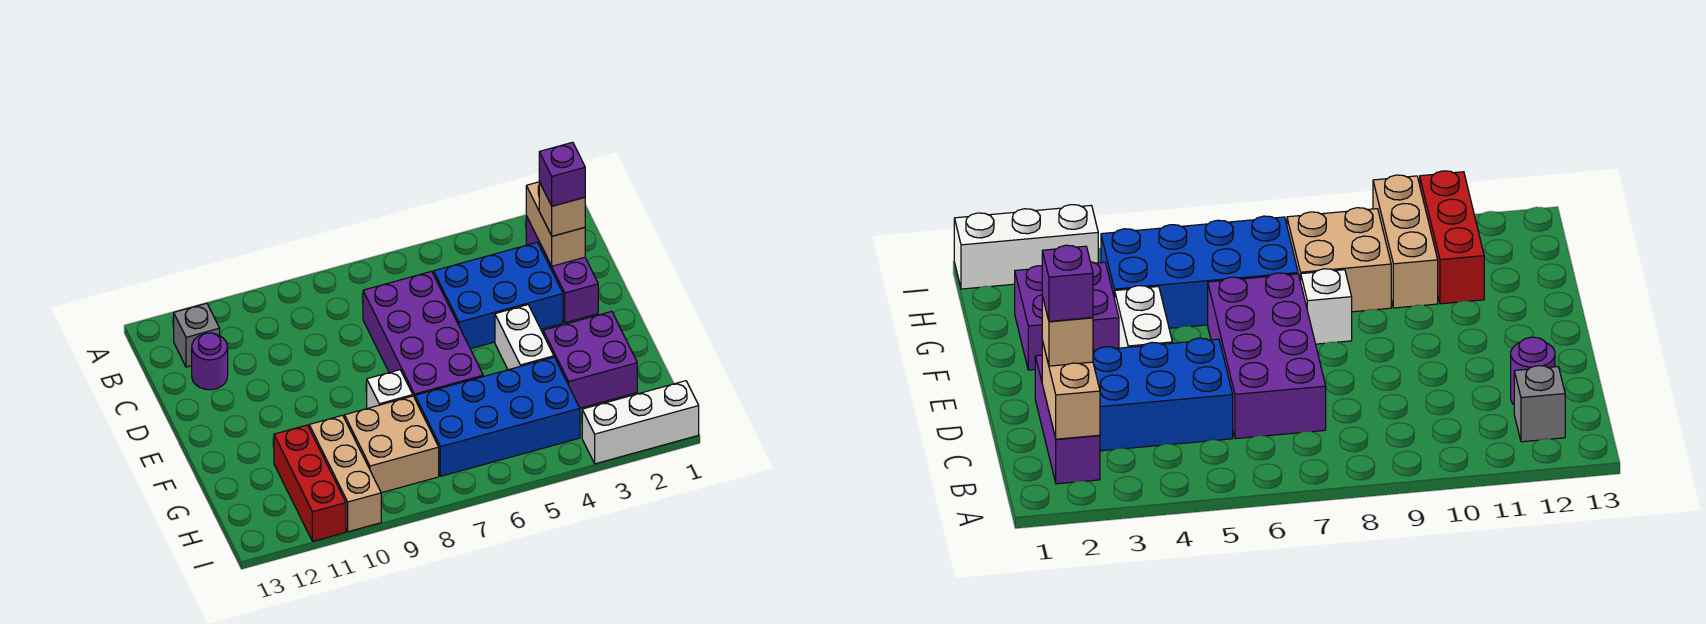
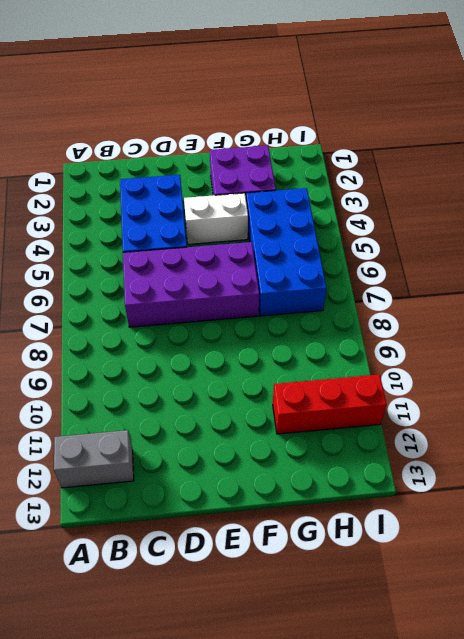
grey brick A12:B12 level 1 -> grey brick B12 level 1
none -> purple brick B2:D2 level 1
none -> purple round brick C12 level 1
none -> white brick F8 level 1

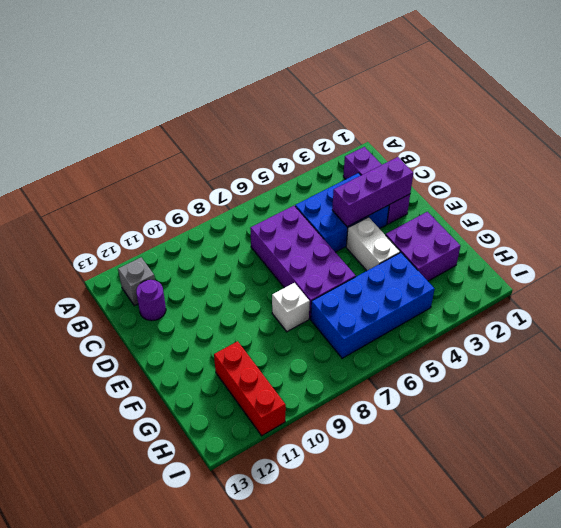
purple brick D2:D4 level 2 -> none
none -> tan brick G8:H9 level 1
none -> tan brick G10:I10 level 1
none -> white brick I1:I3 level 1

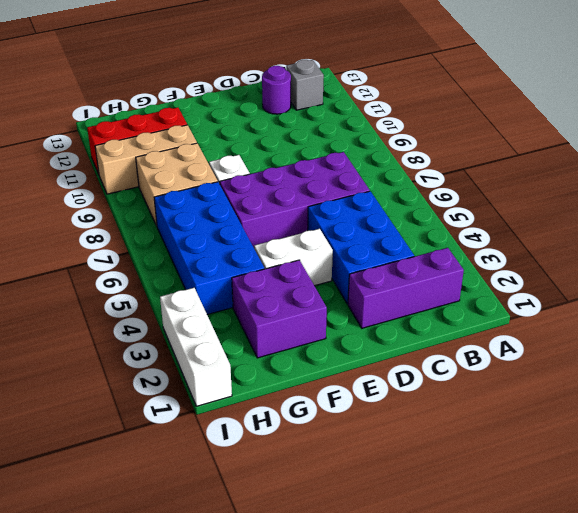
none -> tan brick B2:C2 level 2
none -> tan brick C2 level 3
none -> purple brick C2 level 4

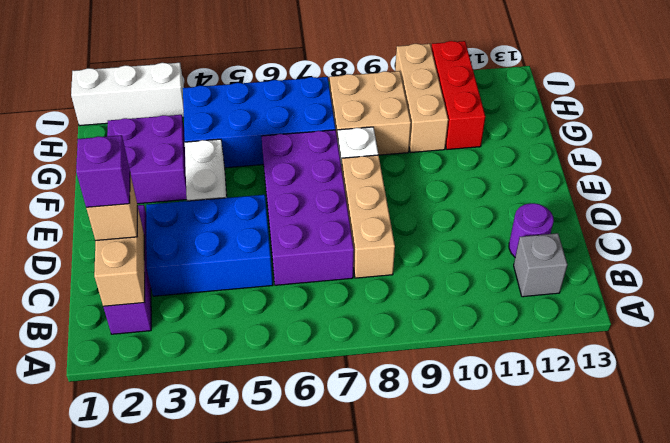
tan brick C8:E8 level 1 -> none

